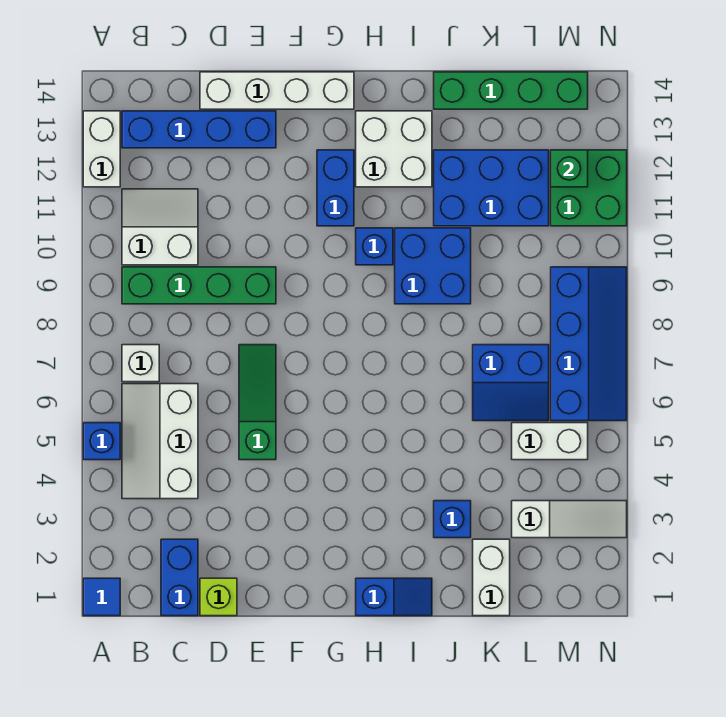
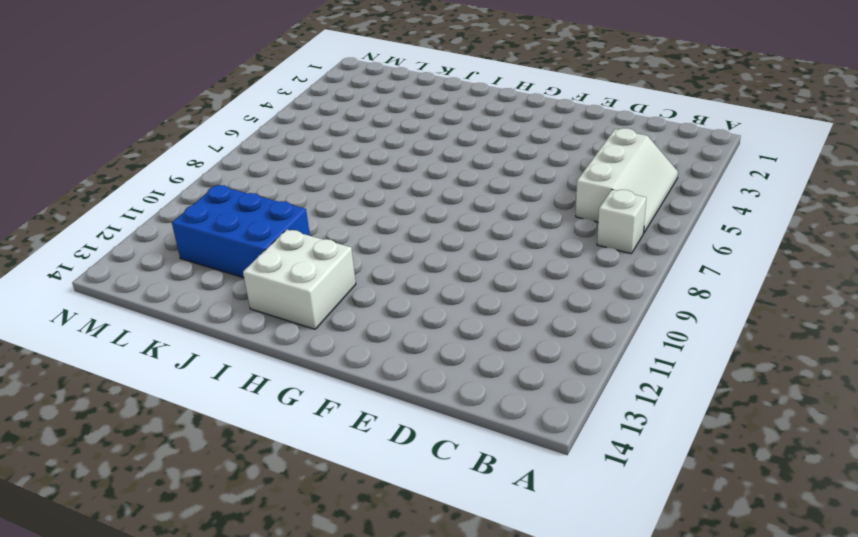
none -> blue tile A1 level 1
none -> blue brick A5 level 1
none -> white brick A12:A13 level 1

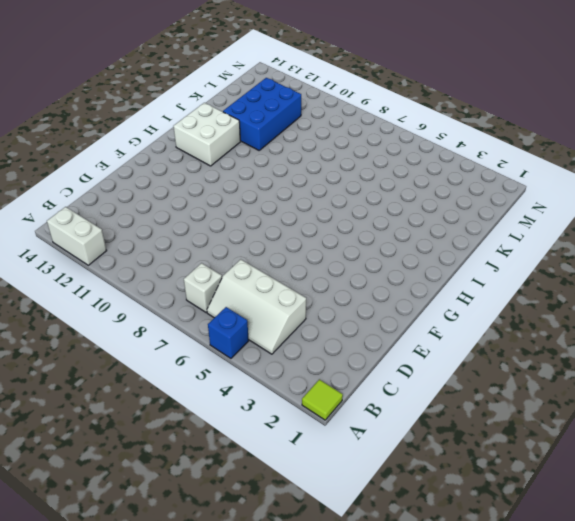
lime tile A1 level 1 -> blue tile A1 level 1
none -> green brick B9:E9 level 1
none -> white slope B10:C11 level 1 top 10
none -> blue brick B13:E13 level 1

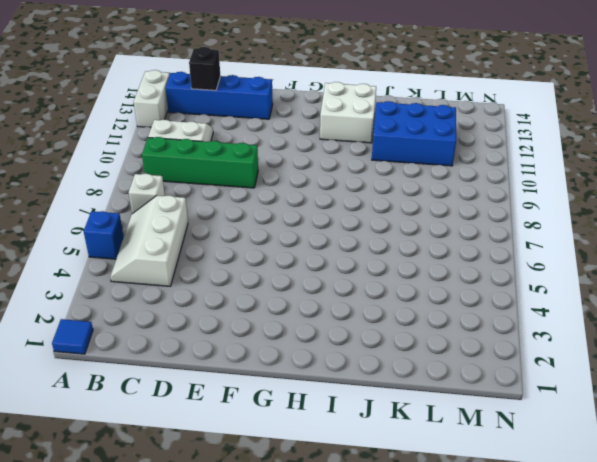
black brick C13 level 2 -> none
none -> blue brick C1:C2 level 1
none -> lime brick D1 level 1
none -> white brick D14:G14 level 1

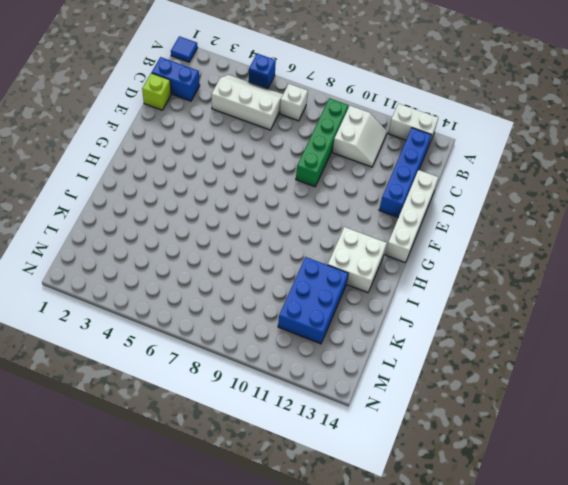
none -> green slope E5:E7 level 1 top 5
none -> blue brick G11:G12 level 1
none -> blue slope H1:I1 level 1 top H

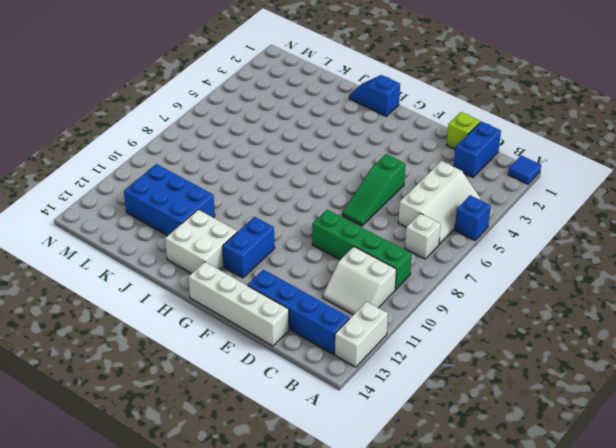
none -> blue brick H10 level 1
none -> blue brick I9:J10 level 1
none -> blue brick J3 level 1

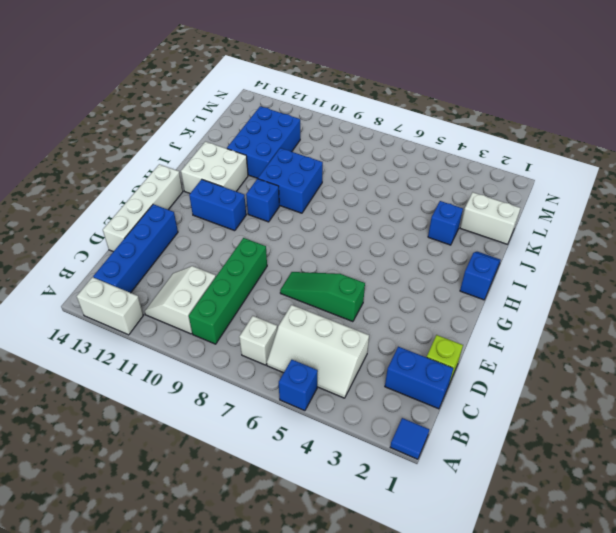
none -> green brick J14:M14 level 1
none -> blue slope K6:L7 level 1 top 7
none -> white slope L3:N3 level 1 top L

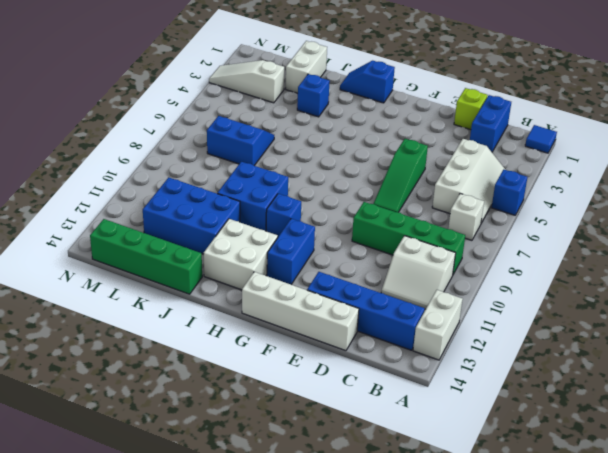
none -> white brick L5:M5 level 1
none -> blue slope M6:N9 level 1 top M
none -> green brick M11:N12 level 1

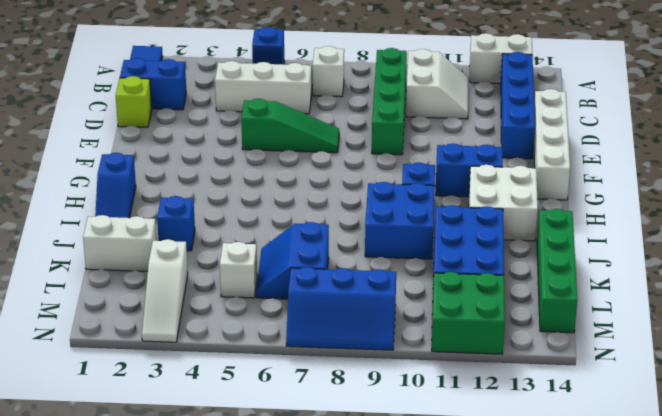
white brick L5 level 1 -> white brick L5:M5 level 1
blue slope M7:N9 level 1 top M -> blue slope M6:N9 level 1 top M
none -> green brick M12 level 2

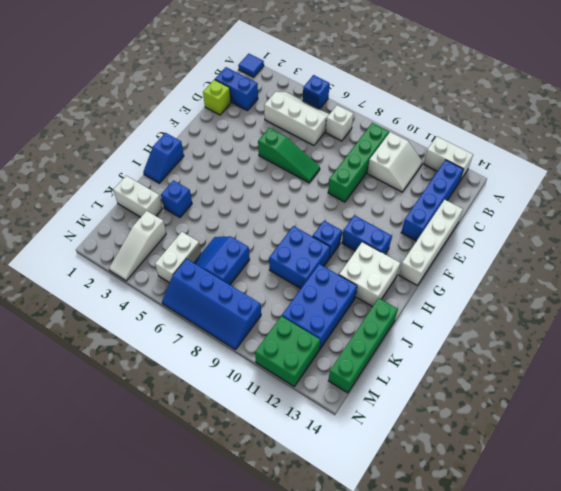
none -> green brick M12 level 2

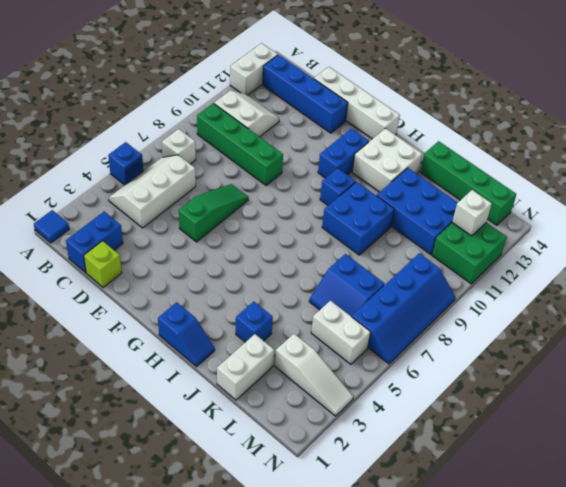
white brick M12 level 2 -> green brick M12 level 2

